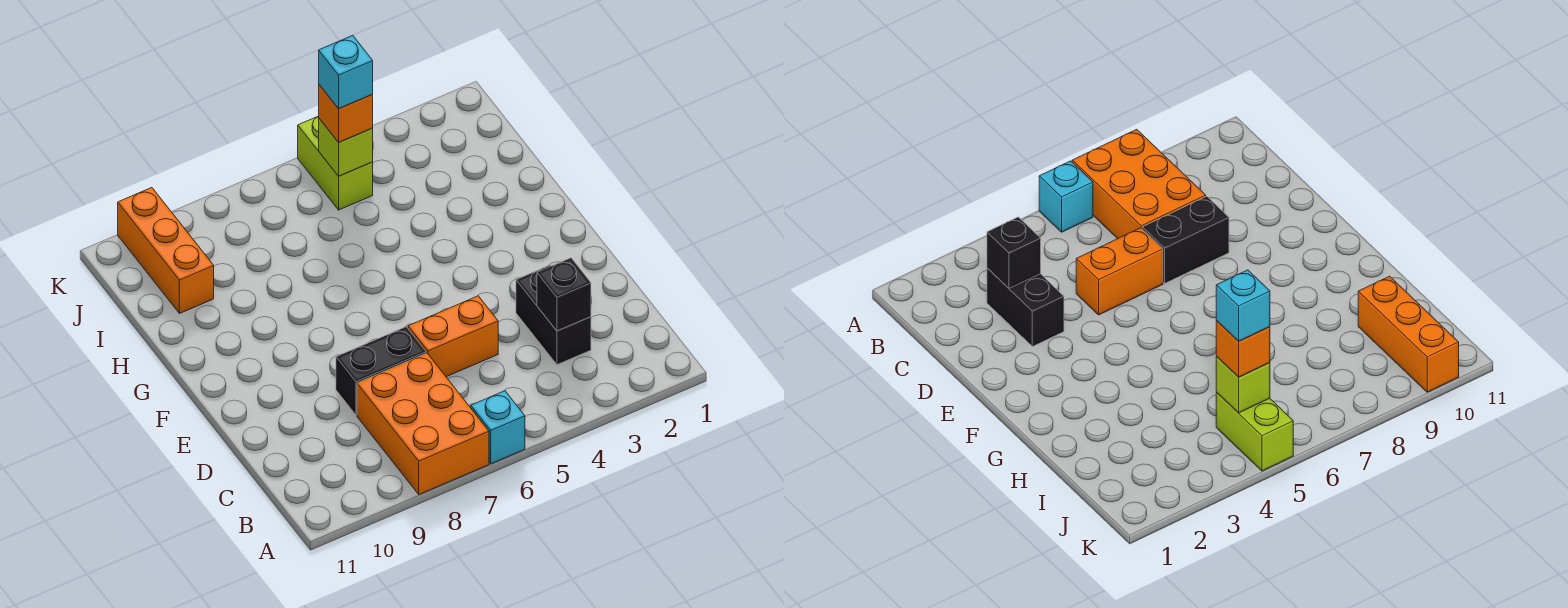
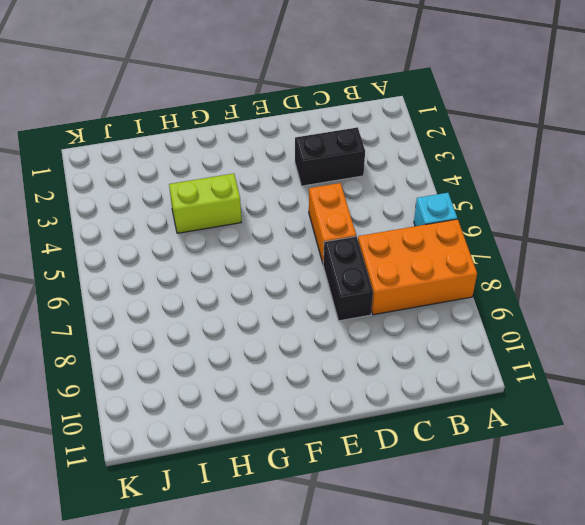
lime brick G4:H4 level 1 -> lime brick J5:K5 level 1
none -> orange brick I10:K10 level 1
none -> black brick C3 level 2

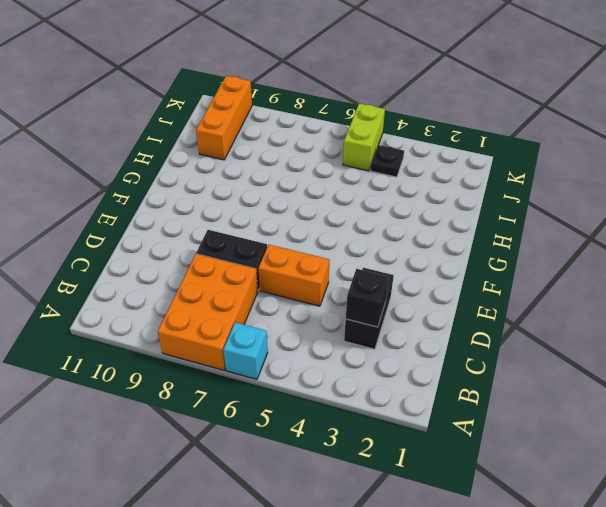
black plate J4 level 1 -> none
none -> lime brick J5 level 2
none -> orange brick J5 level 3

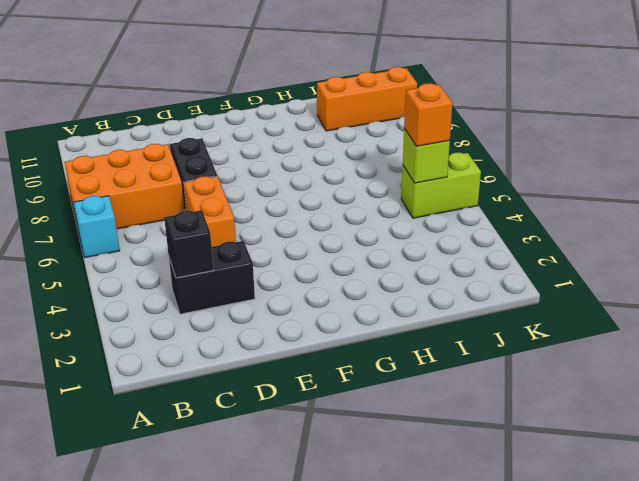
none -> cyan brick J5 level 4

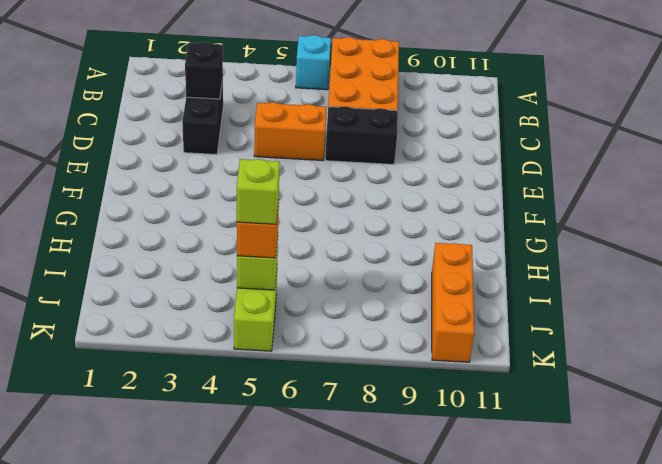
lime brick J5 level 4 -> cyan brick J5 level 4

